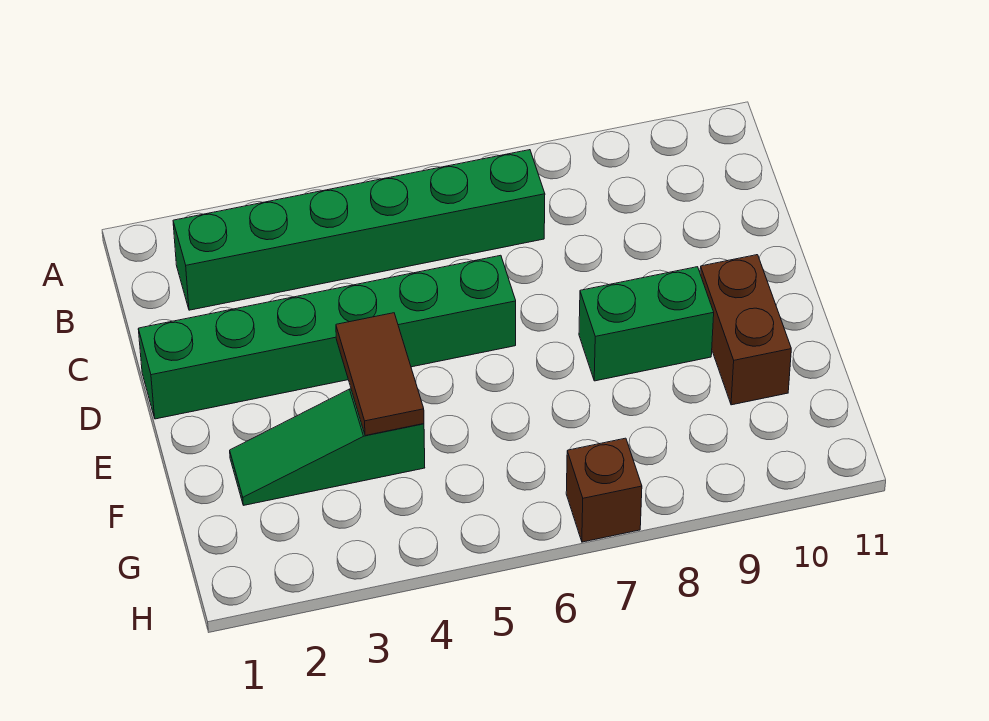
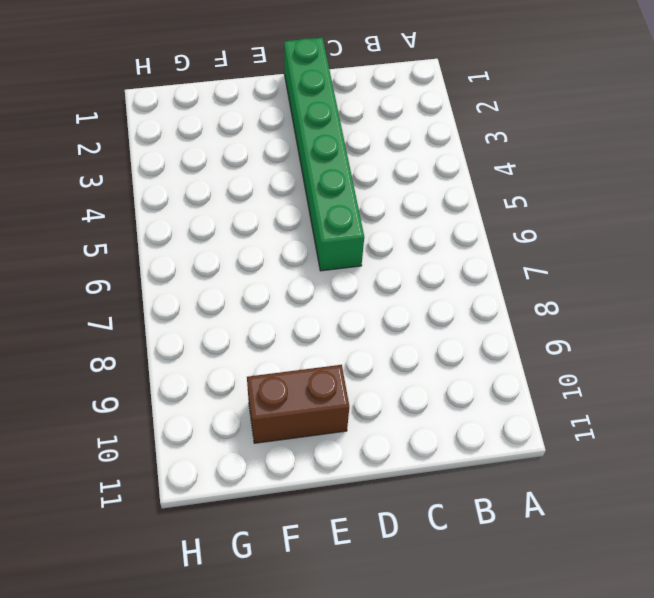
none -> green brick B2:B7 level 1
none -> green brick E8:E9 level 1

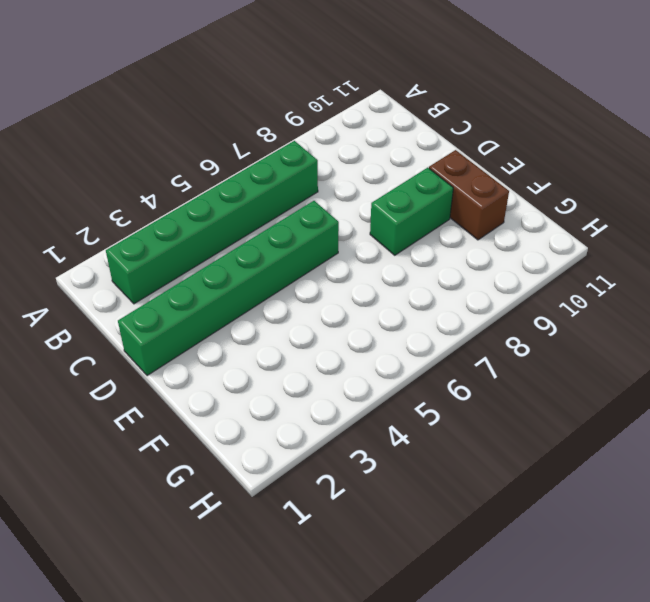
none -> green slope F2:F4 level 1 top 4
none -> brown brick H7 level 1

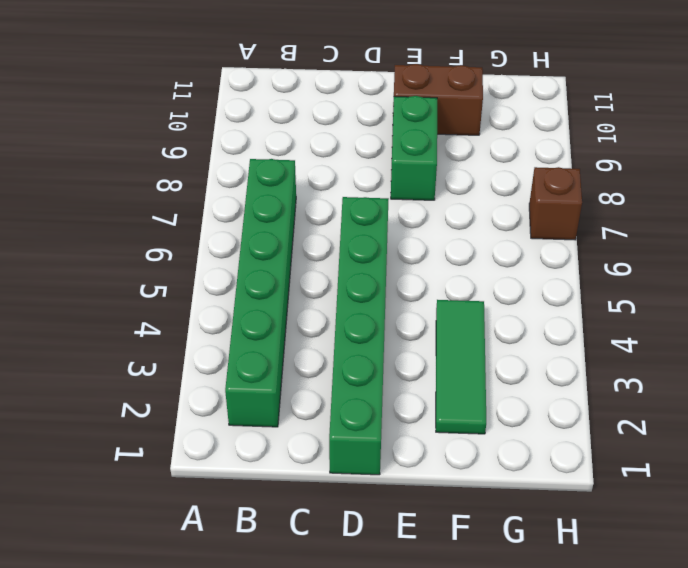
green tile F2:F4 level 1 -> green slope F2:F4 level 1 top 4
none -> brown tile E4:F4 level 2

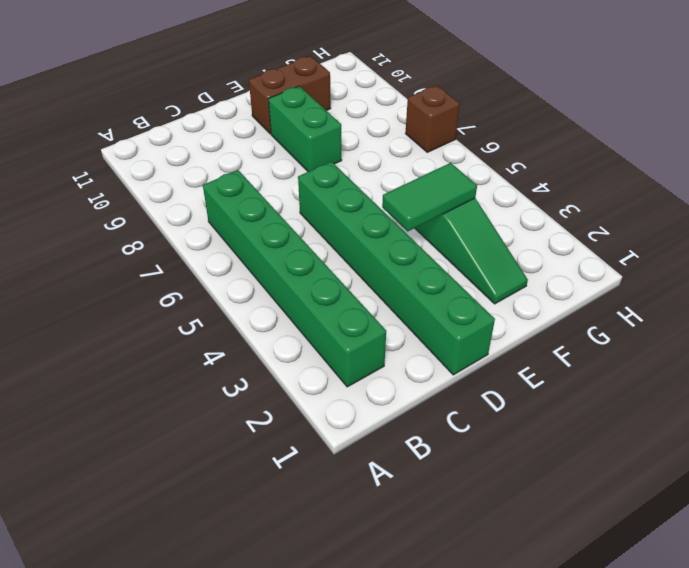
green tile E4:F4 level 2 -> brown tile E4:F4 level 2

